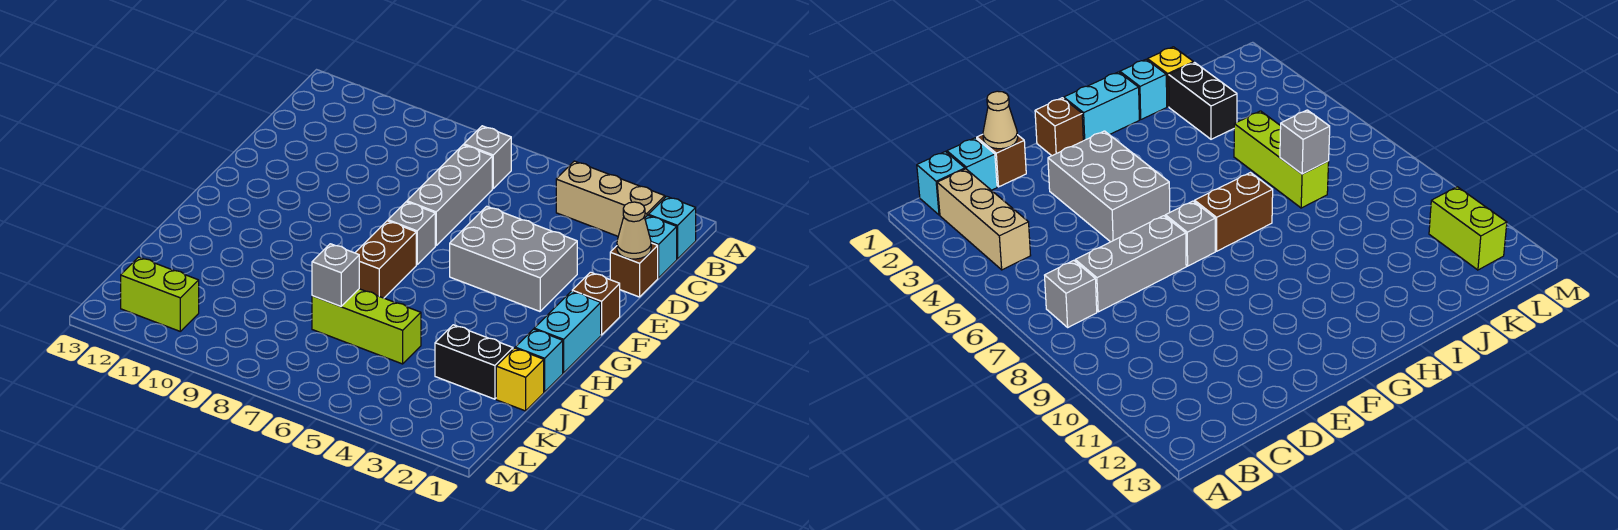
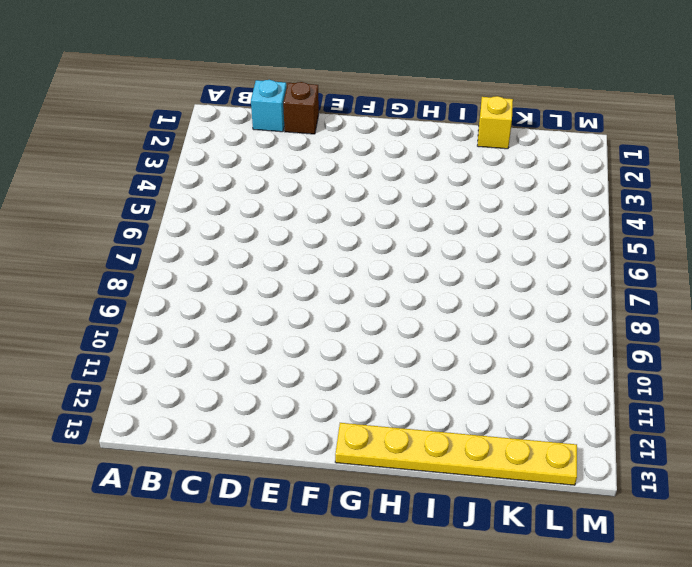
yellow plate G13:L13 level 1 -> none
none -> cyan brick B1 level 1
none -> tan brick B2:B4 level 1
none -> grey brick B7 level 1

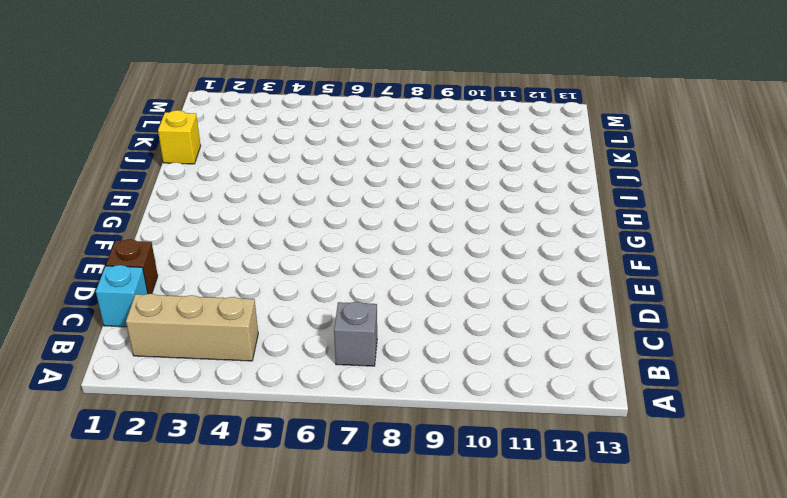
none -> cyan brick B1 level 1
none -> grey brick C7:E7 level 1
none -> grey brick E3:F5 level 1

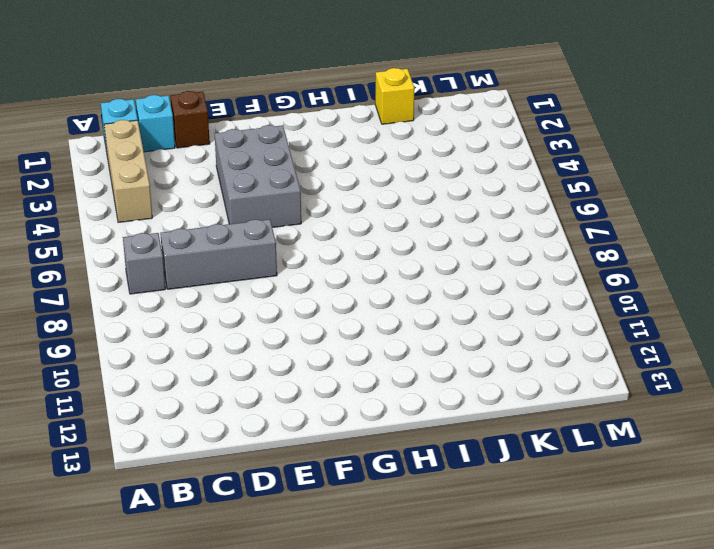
none -> brown brick F1 level 1
none -> grey brick F7 level 1
none -> cyan brick G1:H1 level 1

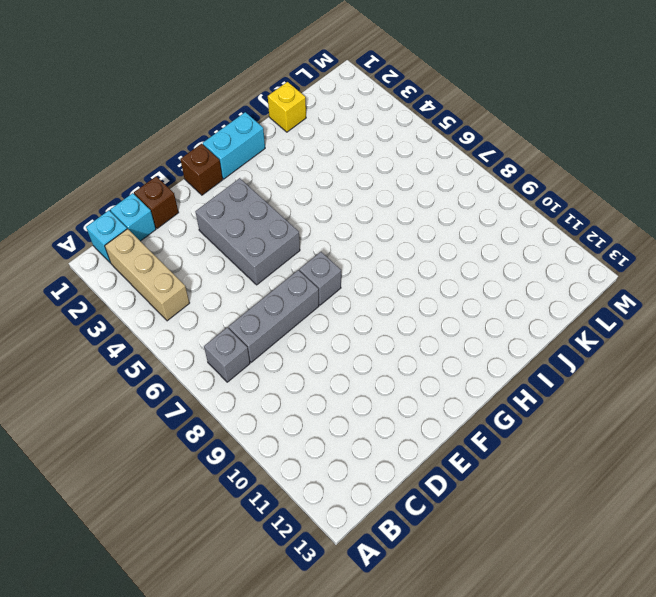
none -> brown brick G7:H7 level 1
none -> cyan brick I1 level 1
none -> black brick J2:J3 level 1

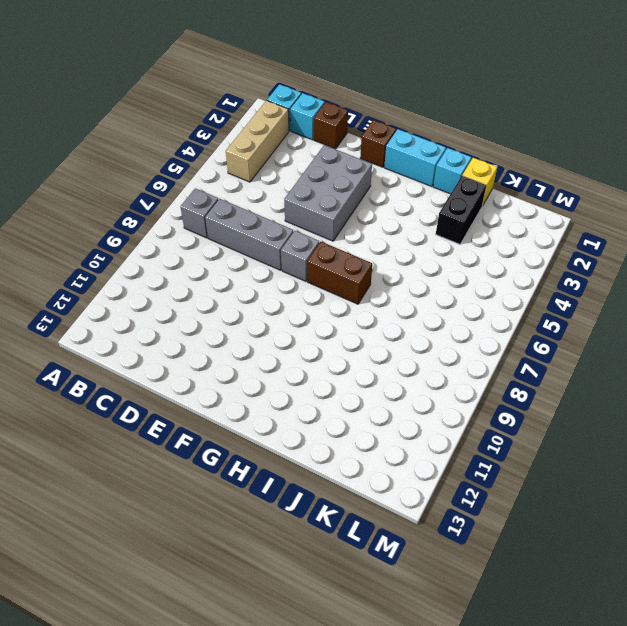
none -> lime brick J5:J7 level 1
none -> lime brick L11:L12 level 1
none -> tan cone D1 level 2

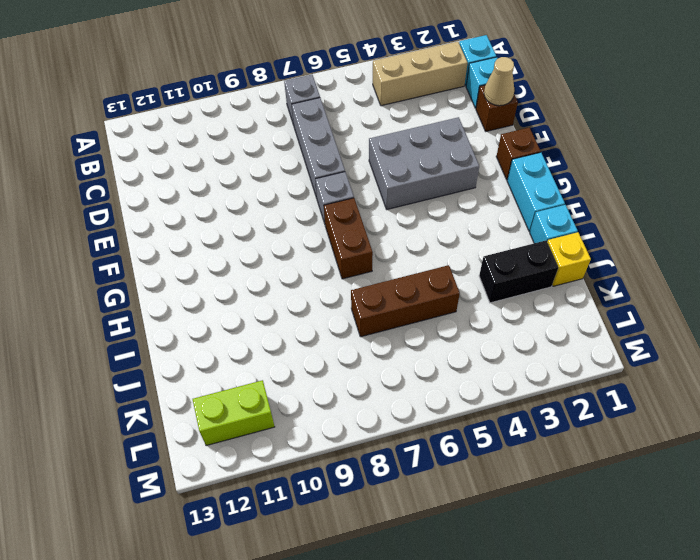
brown brick J5:J7 level 1 -> lime brick J5:J7 level 1
none -> grey brick J7 level 2

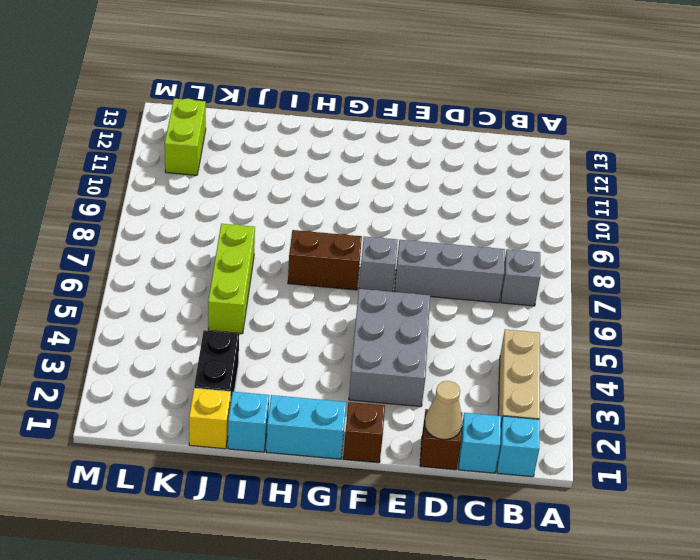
none -> grey brick J7 level 2

